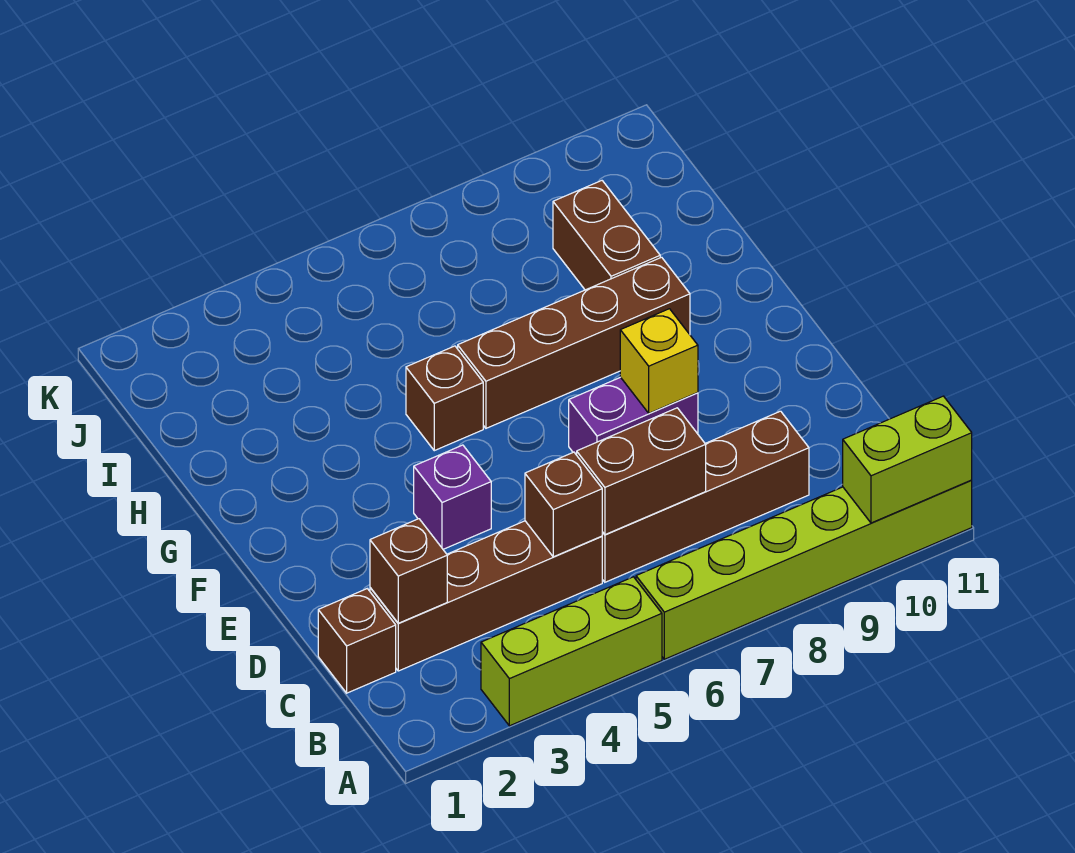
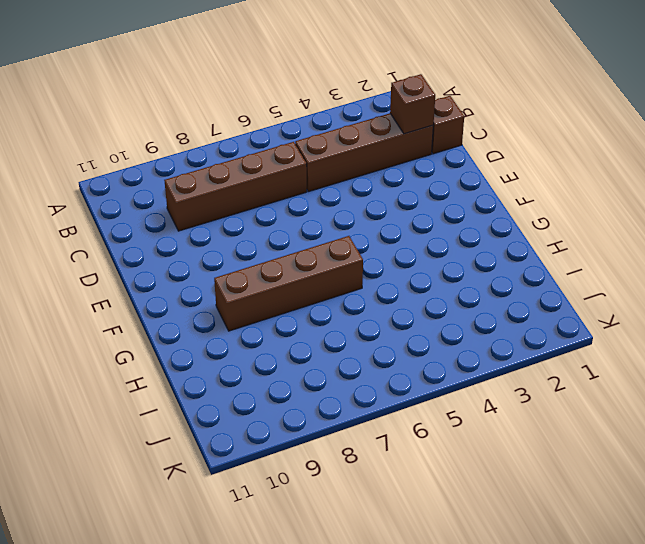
none -> lime brick A3:A5 level 1
none -> lime brick A6:A11 level 1
none -> purple brick E4 level 1

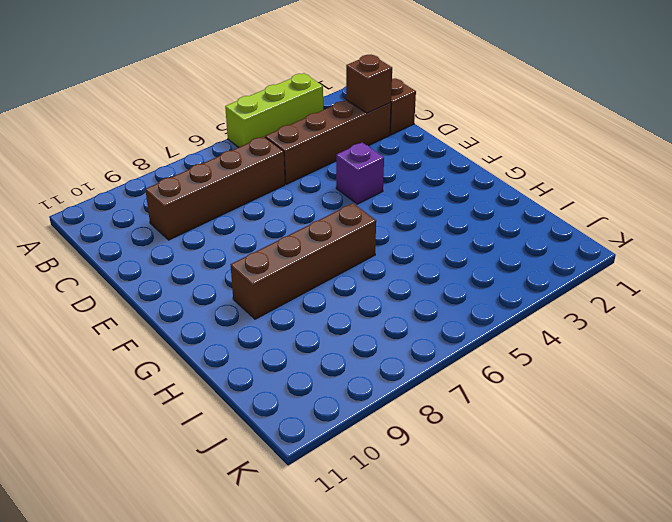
none -> lime brick A6:A11 level 1
none -> purple brick E7:E8 level 1
none -> brown brick G5 level 1

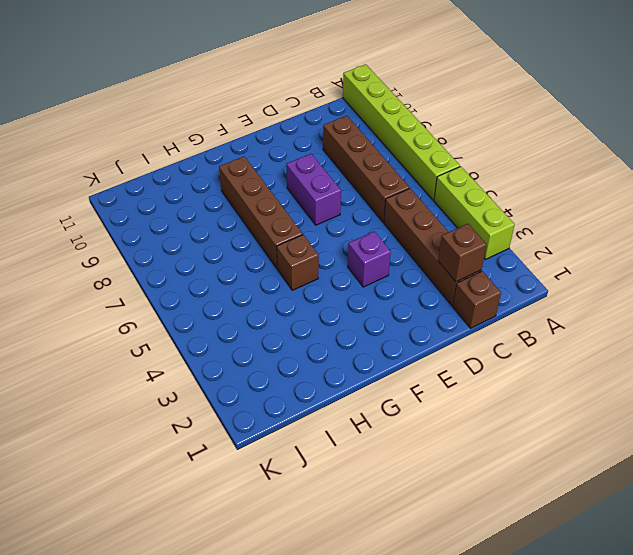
none -> brown brick H9:I9 level 1
none -> lime brick A10:A11 level 2
none -> brown brick C5 level 2

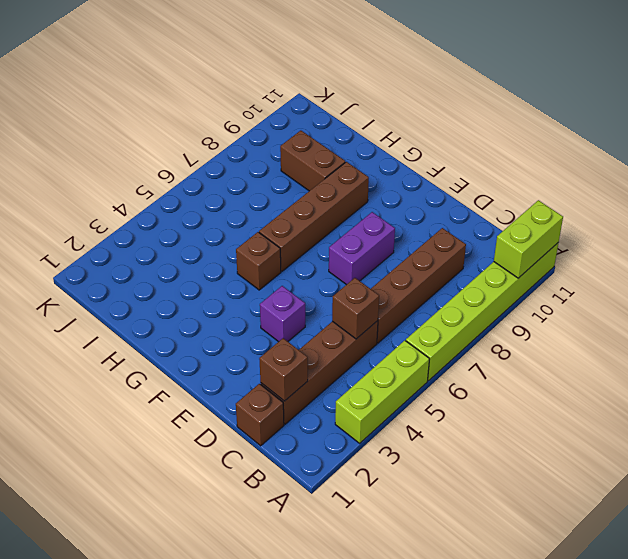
none -> brown brick C6:C7 level 2
none -> yellow brick E8 level 2

